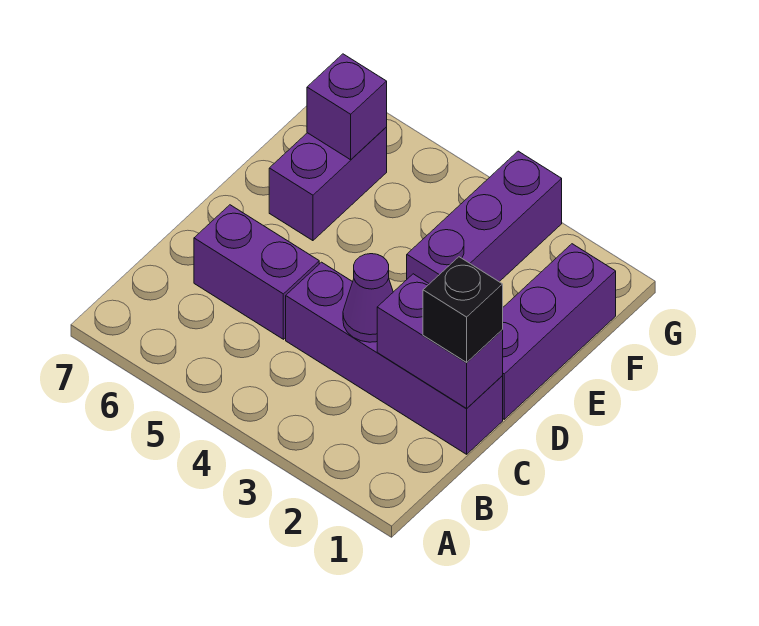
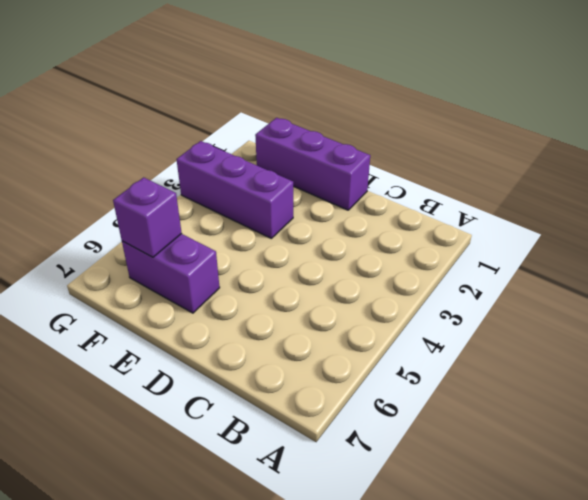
none -> purple brick C1:C4 level 1
none -> purple brick C5:C6 level 1

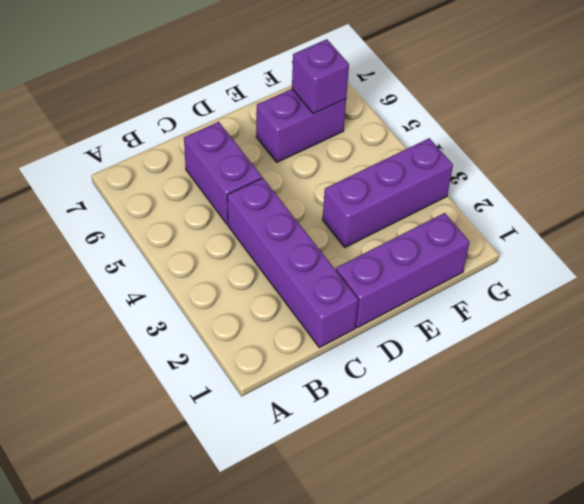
none -> purple brick C1:C2 level 2
none -> purple cone C3 level 2

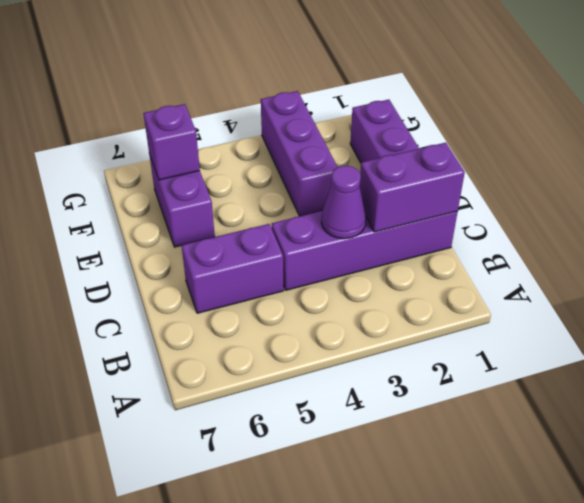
none -> black brick C1 level 3

